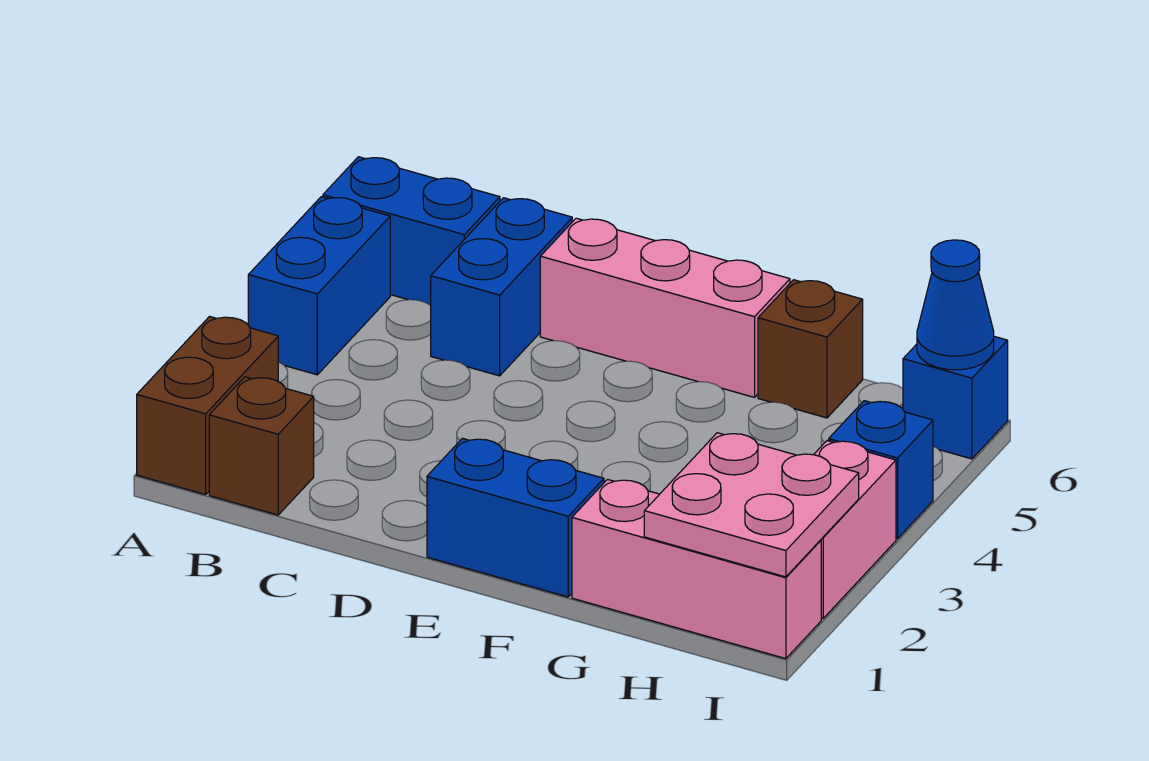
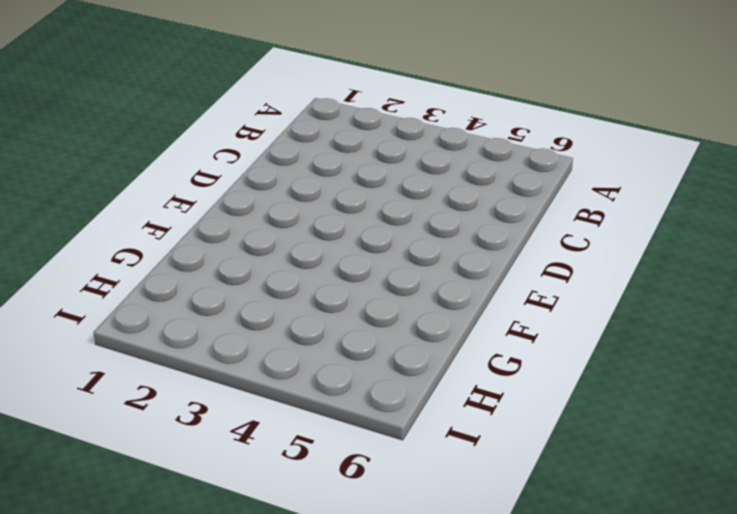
none -> brown brick A1:A2 level 1
none -> blue brick A4:A5 level 1
none -> blue brick A6:B6 level 1

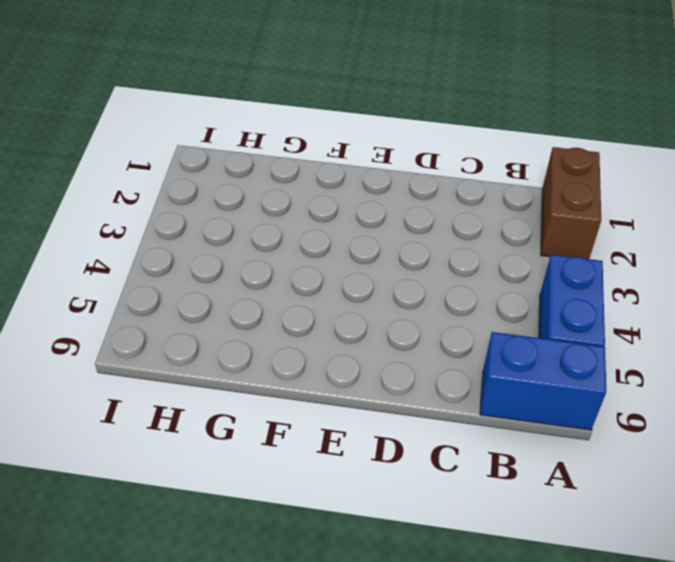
none -> brown brick B1 level 1
none -> blue brick C5:C6 level 1
none -> pink brick D6:F6 level 1

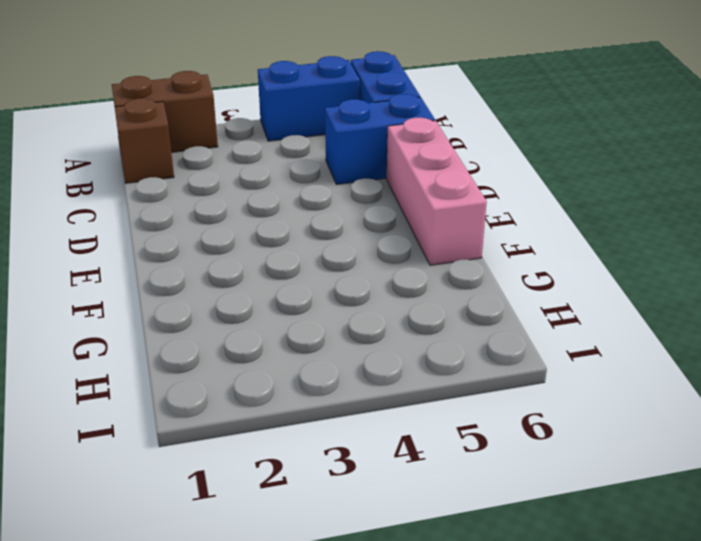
none -> blue brick E1:F1 level 1
none -> pink brick G1:I1 level 1
none -> brown brick G6 level 1

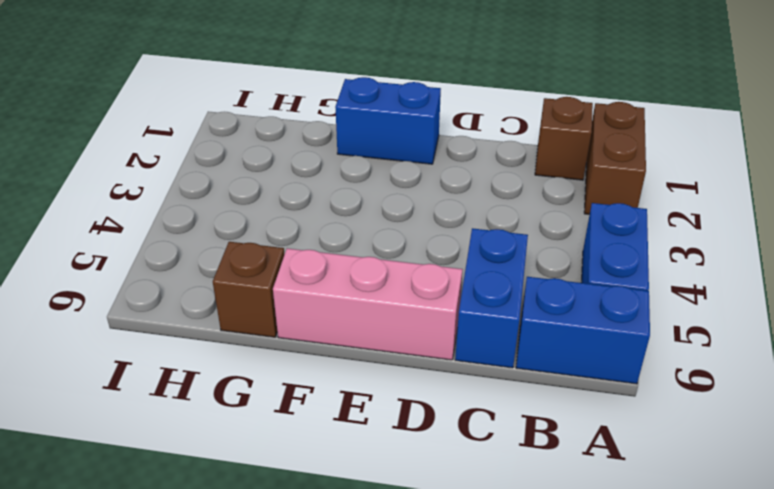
none -> pink brick G1:I1 level 1
none -> pink brick I2:I3 level 1
none -> blue brick I4 level 1

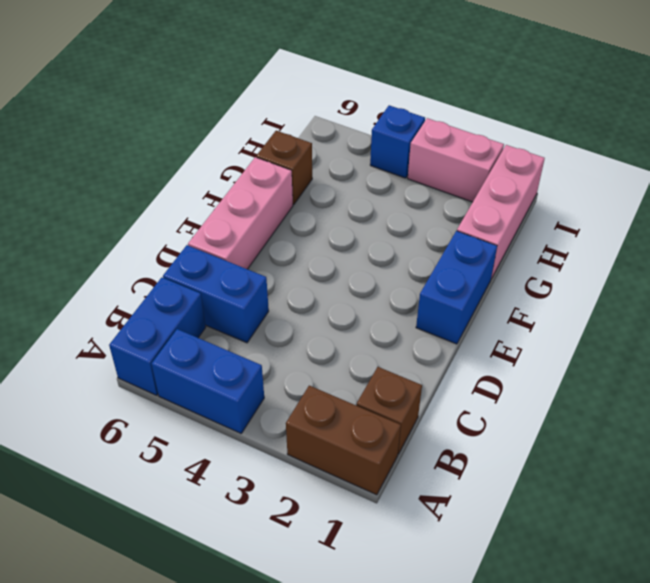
none -> blue brick I6 level 1
none -> pink plate H1:I2 level 2
none -> blue cone I6 level 2

